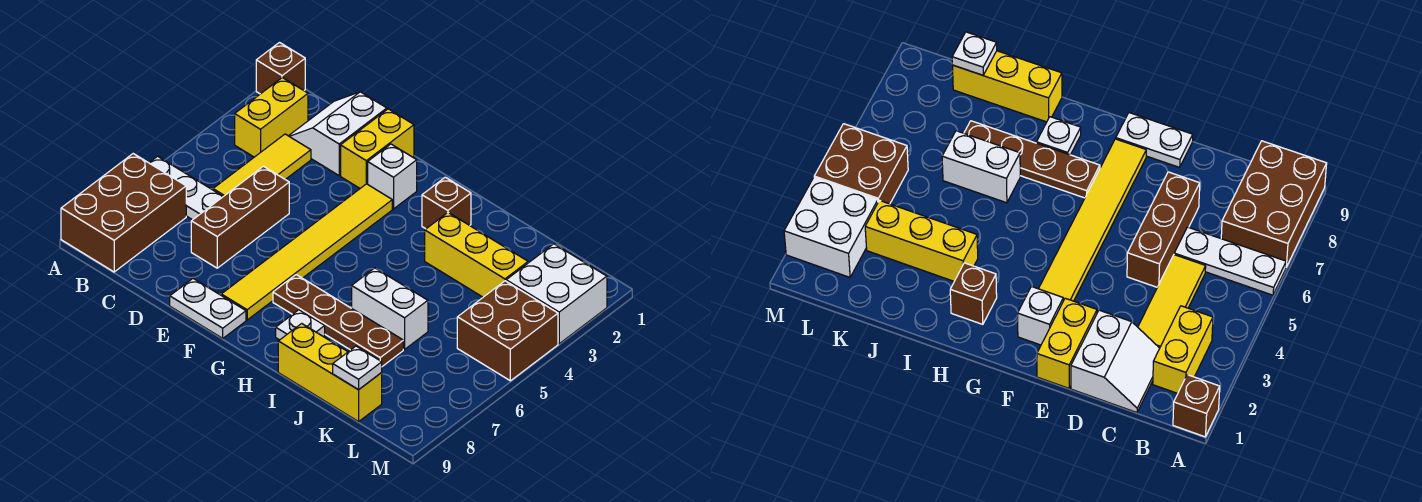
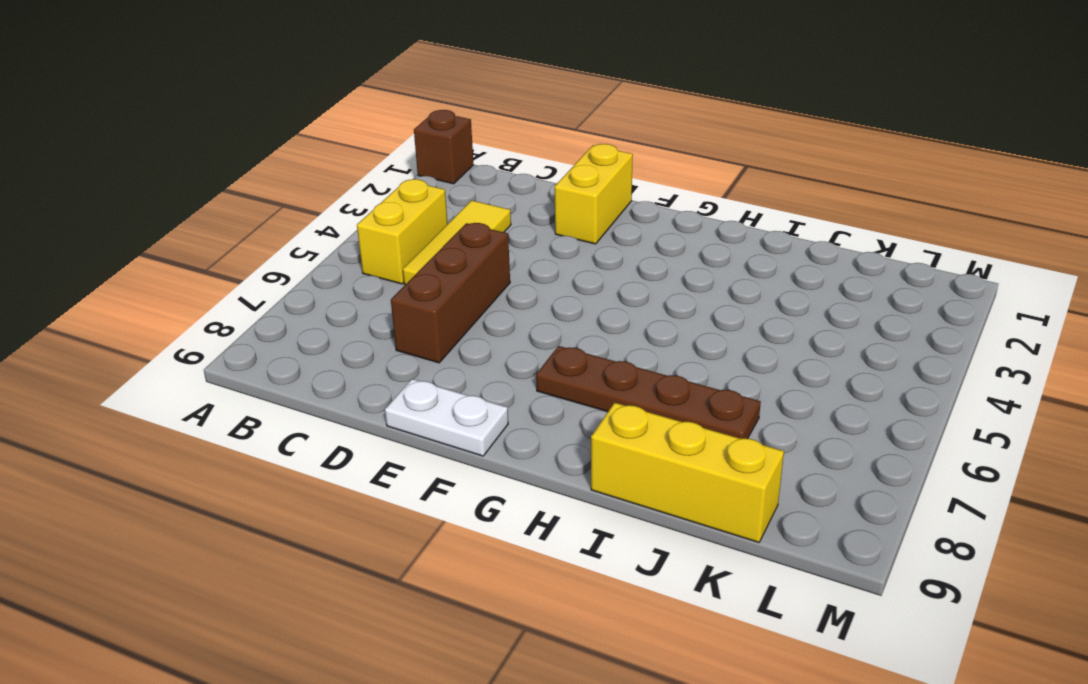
yellow brick B4:B5 level 1 -> yellow brick B2:B3 level 1
none -> white plate A6:C6 level 1
none -> brown brick A7:B9 level 1
none -> white slope C1:D2 level 1 top D

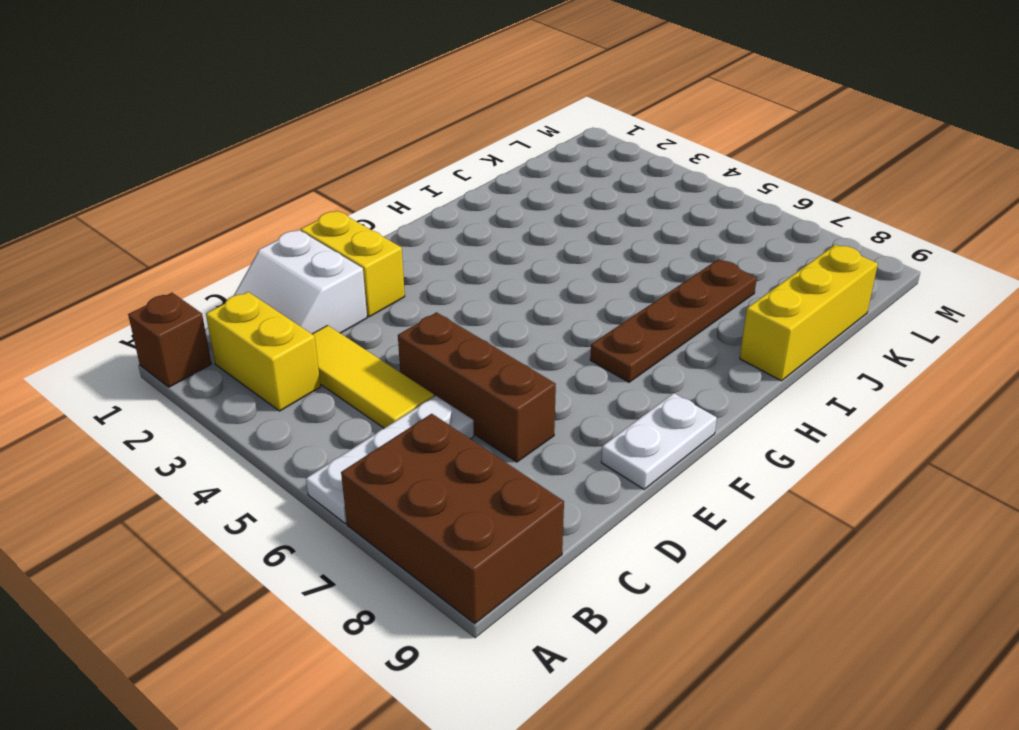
none -> white brick F2 level 1
none -> yellow tile F3:F8 level 1
none -> brown brick H2 level 1

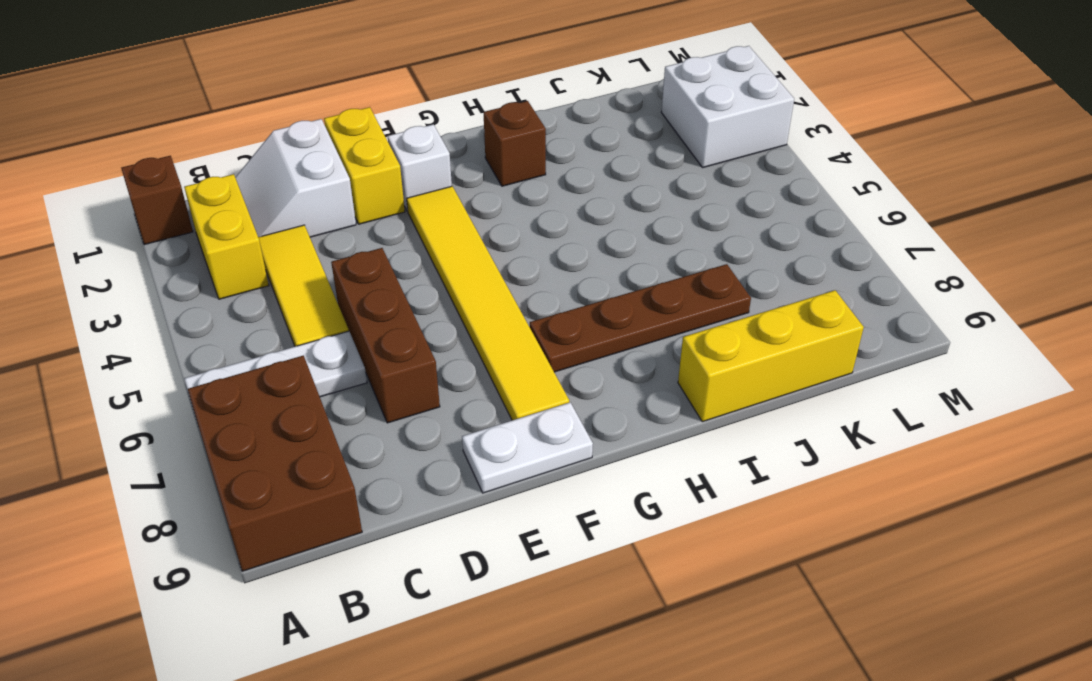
none -> white plate H8 level 1
none -> yellow brick I3:K3 level 1
none -> white brick I6:J6 level 1

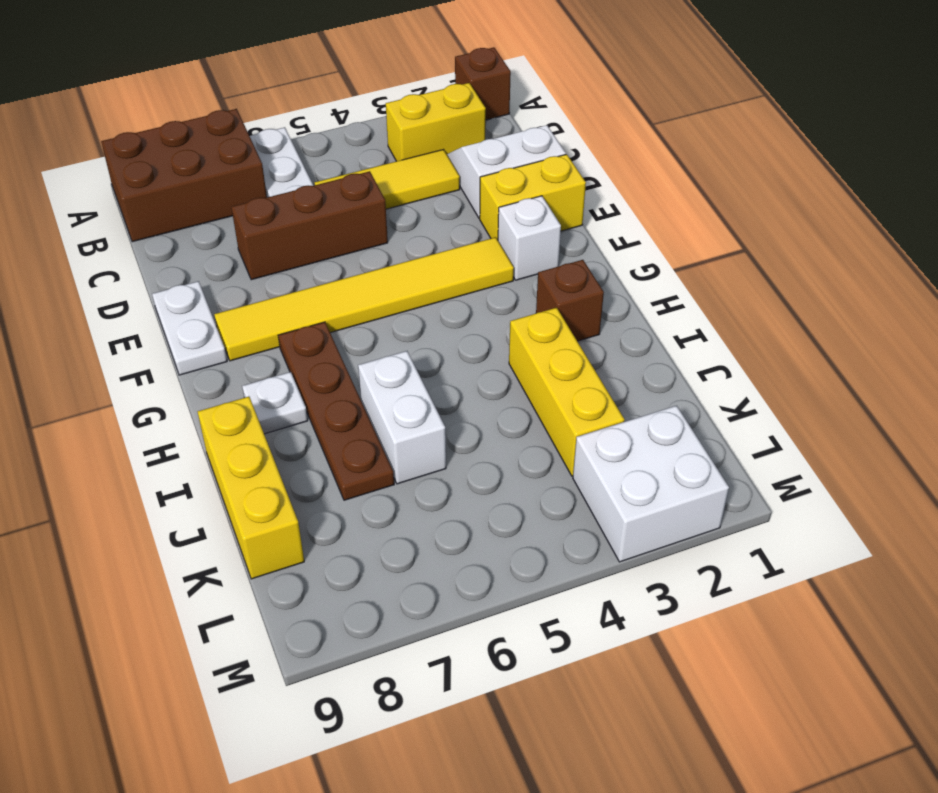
none -> brown brick L4:M5 level 1
none -> white plate K9 level 2

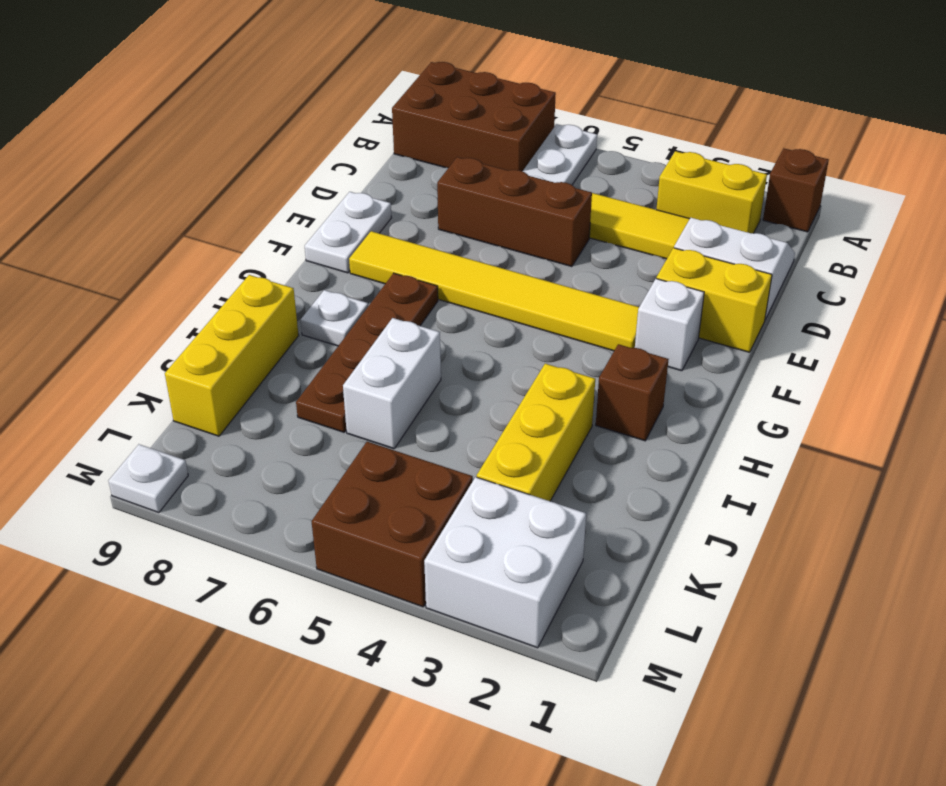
white plate M9 level 1 -> white plate K9 level 2

